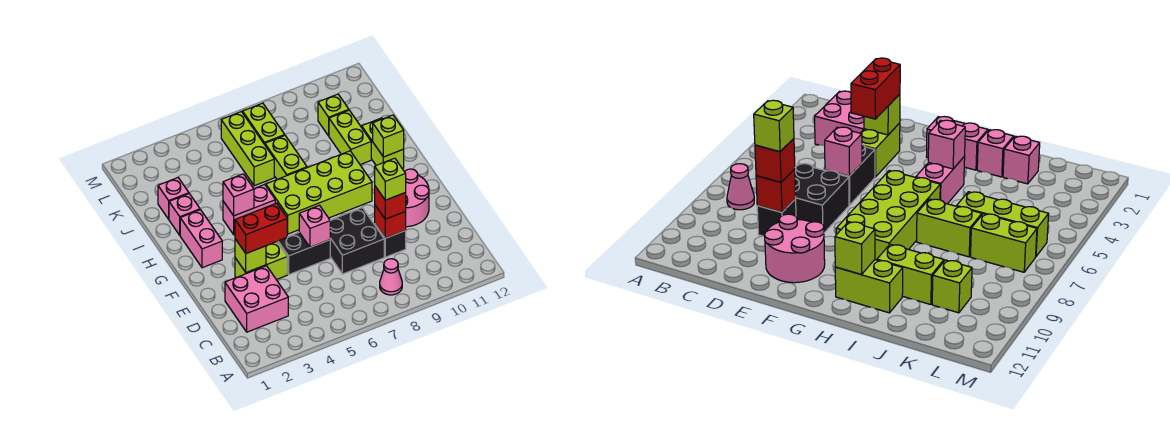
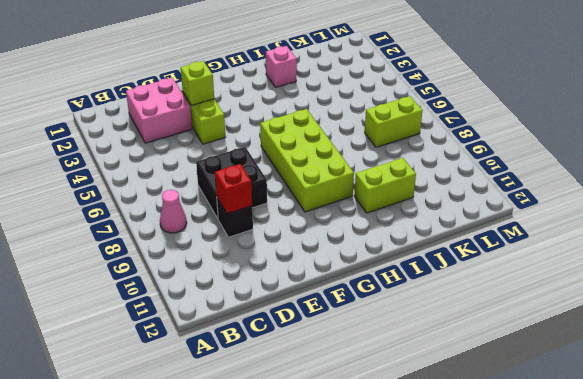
none -> black brick E5:E6 level 1
none -> pink round brick E10:F11 level 1
none -> pink brick G2:H2 level 1

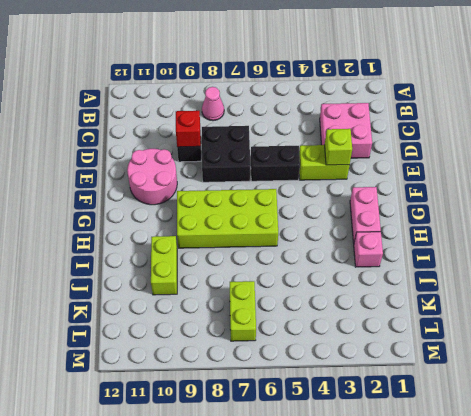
none -> pink brick H4:H5 level 1
none -> lime brick H11:I11 level 1
none -> lime brick I7:J7 level 1

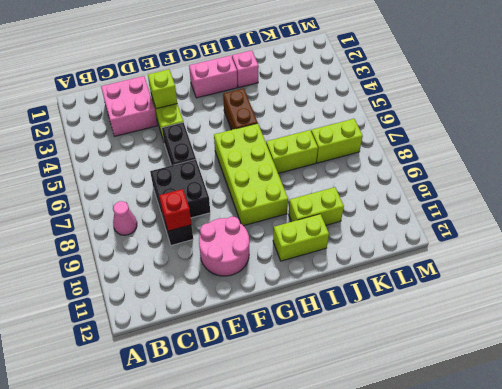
brown brick H4:H5 level 1 -> pink brick H4:H5 level 1
none -> pink brick J2 level 1
none -> lime brick J6:L6 level 1
none -> lime brick K10 level 1

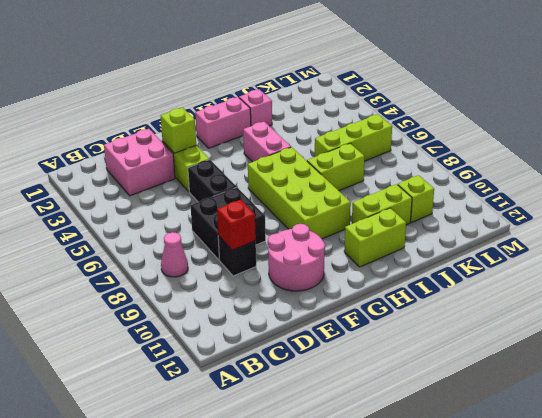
none -> pink brick J2 level 1
none -> lime brick K7:L7 level 1
none -> pink brick E6 level 2

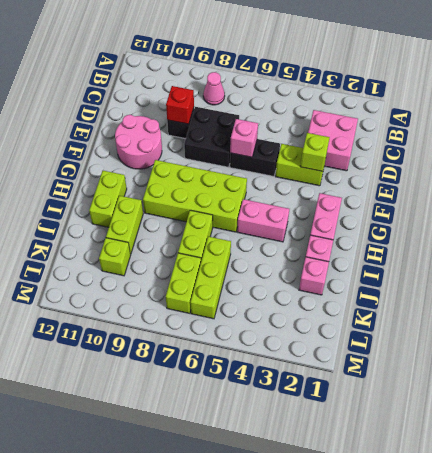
none -> pink brick H4 level 2
none -> lime brick H11 level 2
none -> red brick D9 level 3

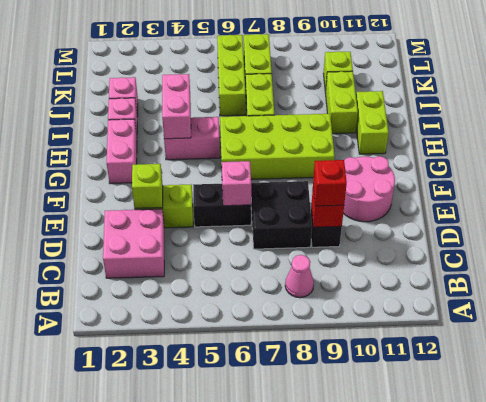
pink brick H4:I4 level 2 -> pink brick H4 level 2
none -> lime brick H11 level 2
none -> red brick E3:E4 level 3
none -> lime brick D9 level 4

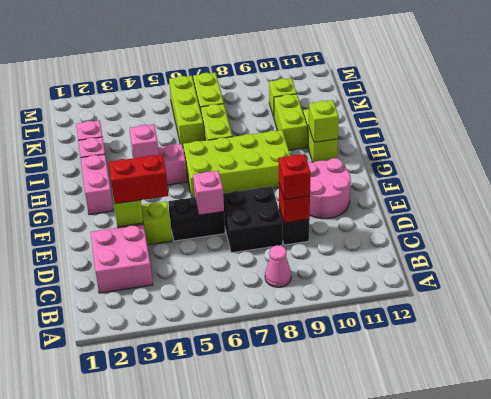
none -> lime brick D9 level 4

